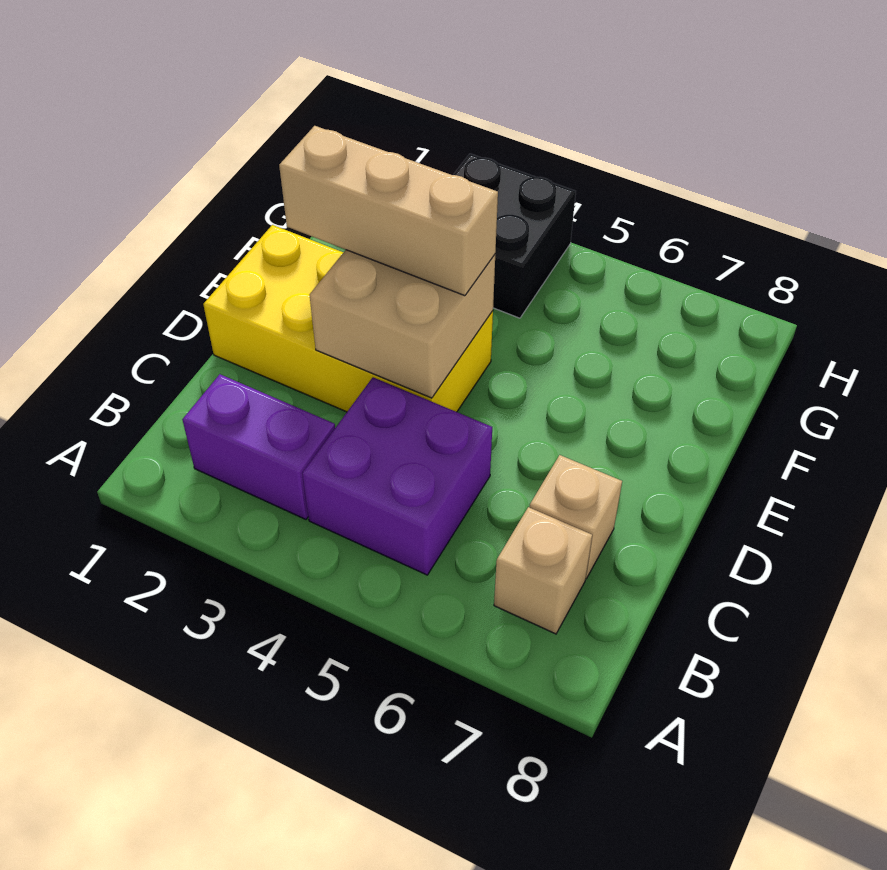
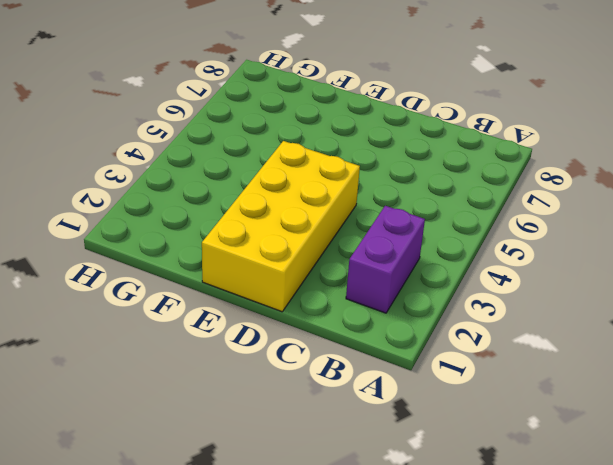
none -> purple brick B4:C5 level 1
none -> tan brick B7 level 1

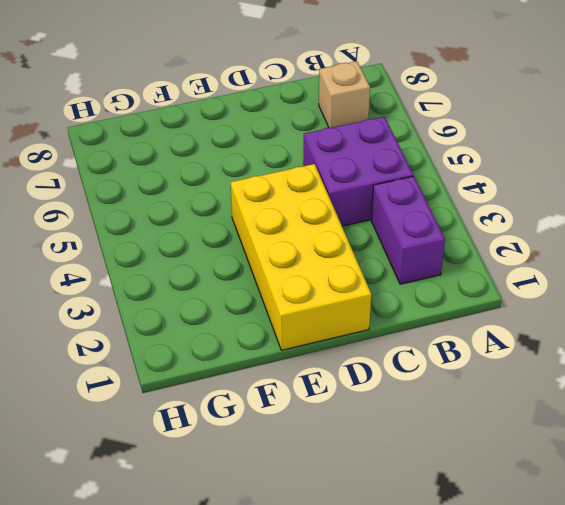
none -> tan brick C7 level 1
none -> black brick G3:H4 level 1

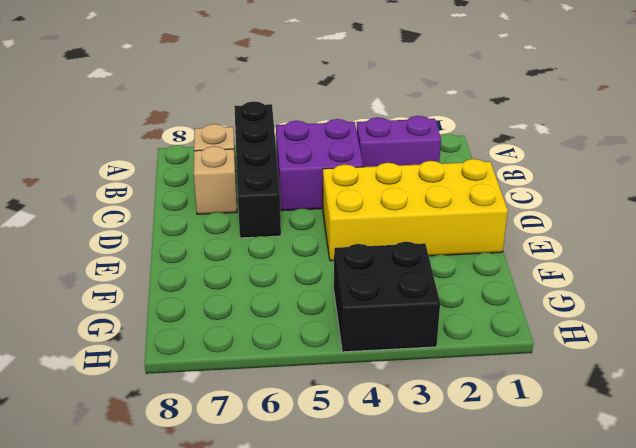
black brick A6:D6 level 1 -> none
none -> tan brick D3:E4 level 2
none -> tan brick E2:E4 level 3

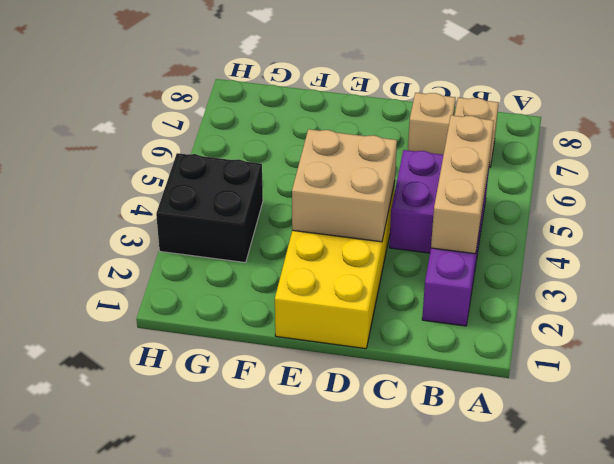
tan brick B3:B5 level 2 -> tan brick E2:E4 level 3

